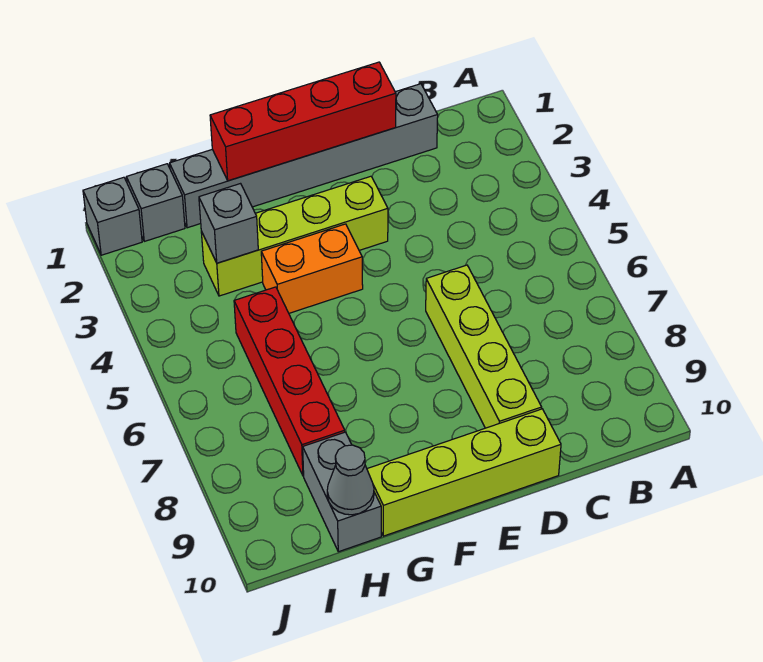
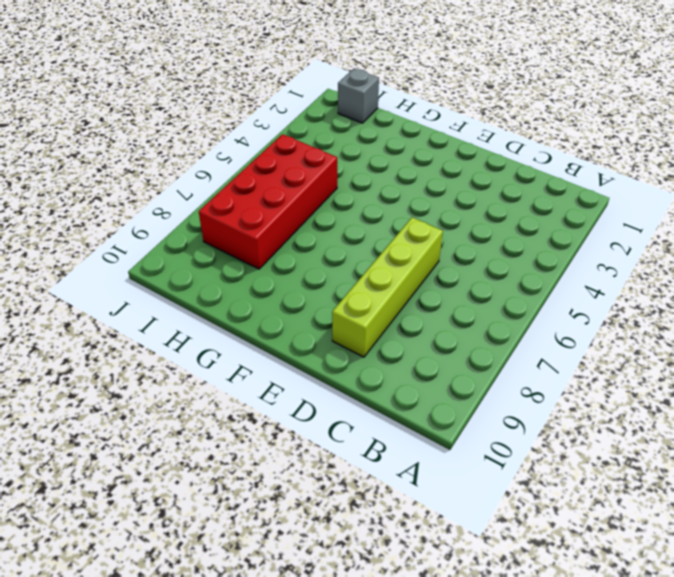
red brick H5:I8 level 1 -> red brick H5:H8 level 1
none -> grey brick C1:H1 level 1
none -> lime brick D10:G10 level 1
none -> lime brick E3:H3 level 1

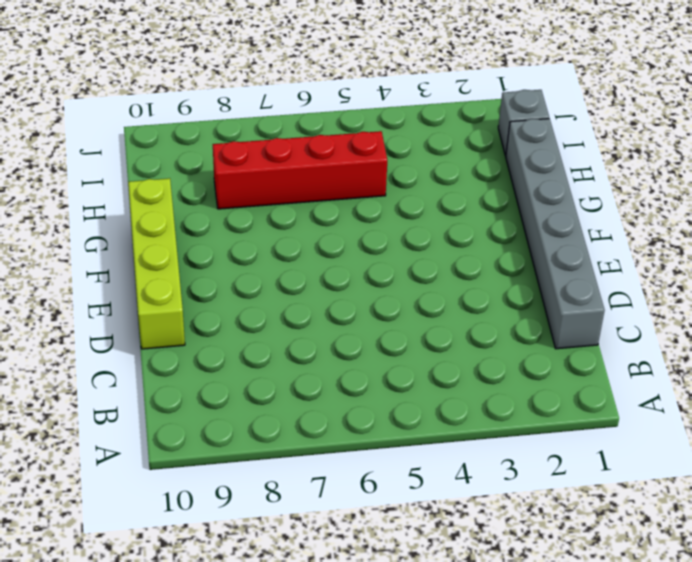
none -> lime brick D6:D9 level 1
none -> lime brick E3:H3 level 1
none -> orange brick F4:G4 level 1

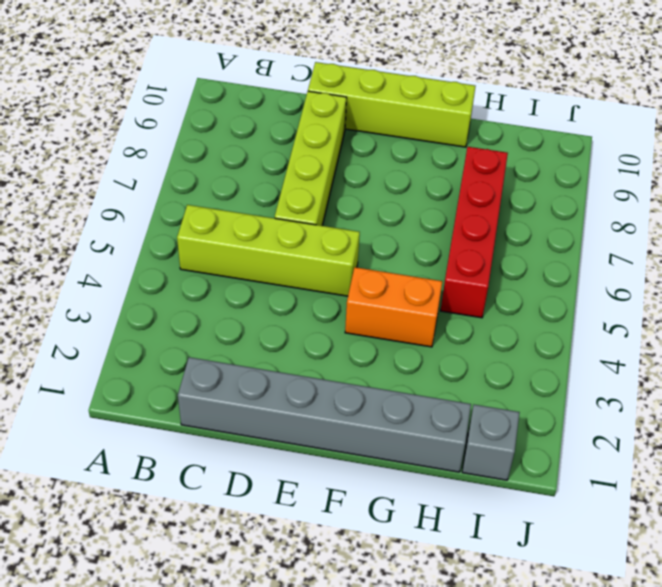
lime brick B5:E5 level 1 -> lime brick E3:H3 level 1
none -> grey brick H9:H10 level 1
none -> grey brick J1 level 1
none -> red brick D1:G1 level 2

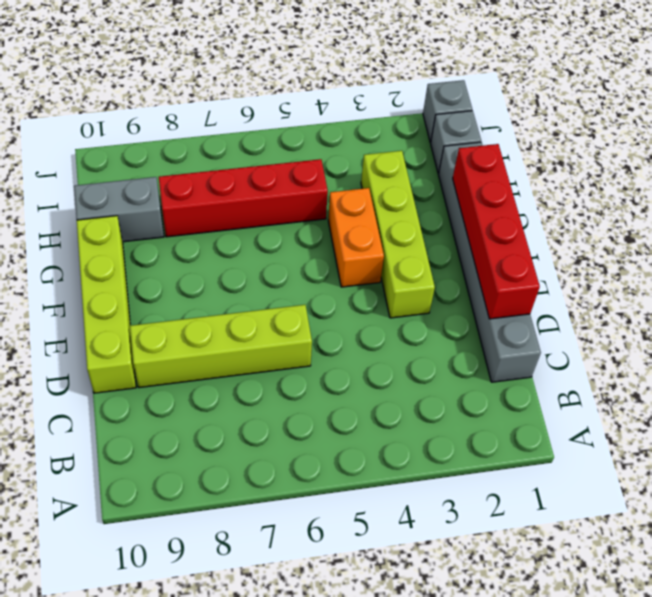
none -> grey brick H3 level 2
none -> grey cone H10 level 2

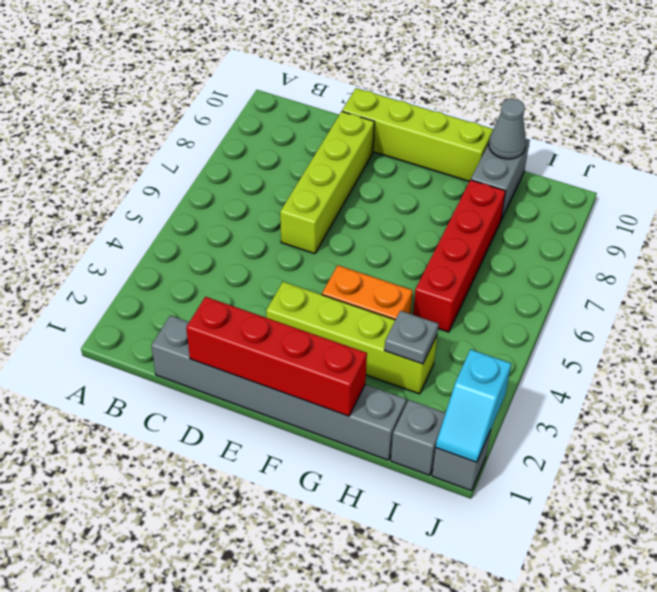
grey plate H3 level 2 -> grey brick H3 level 2
cyan slope J1:J2 level 2 top 2 -> none

